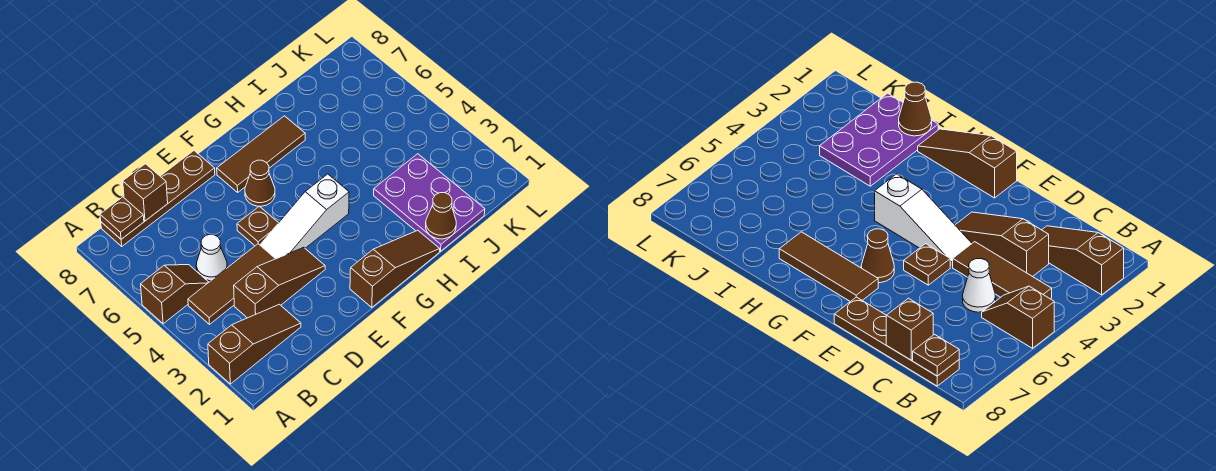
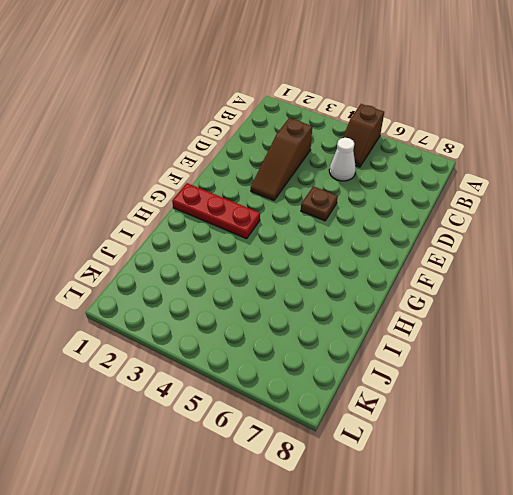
red plate G1:G3 level 1 -> brown slope F1:H1 level 1 top F
none -> brown slope A2:C2 level 1 top A
none -> brown tile B4:D4 level 1
none -> brown plate B8:E8 level 1

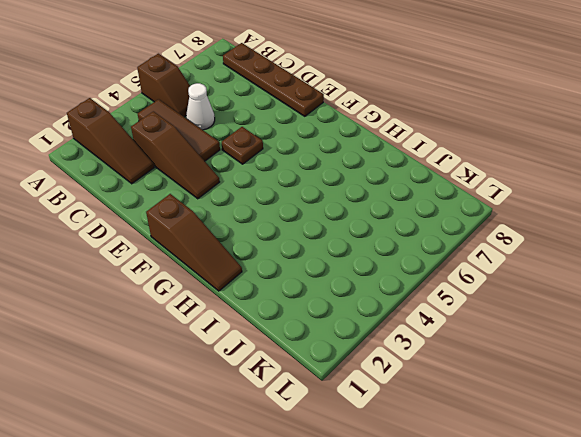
none -> white slope E4:G4 level 1 top G
none -> brown cone F6 level 1
none -> brown tile F7:H7 level 1

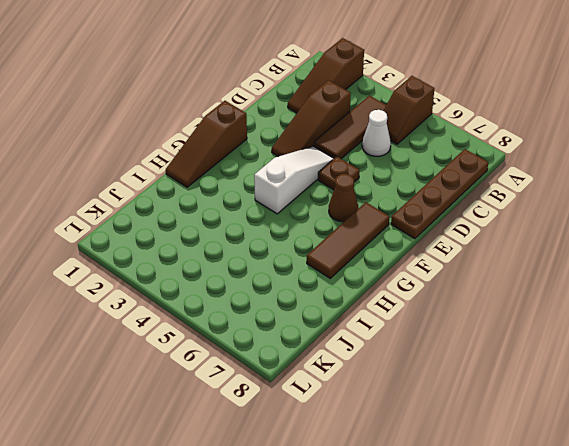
none -> purple plate I1:J3 level 1
none -> brown plate B8 level 2
none -> brown brick C8 level 2

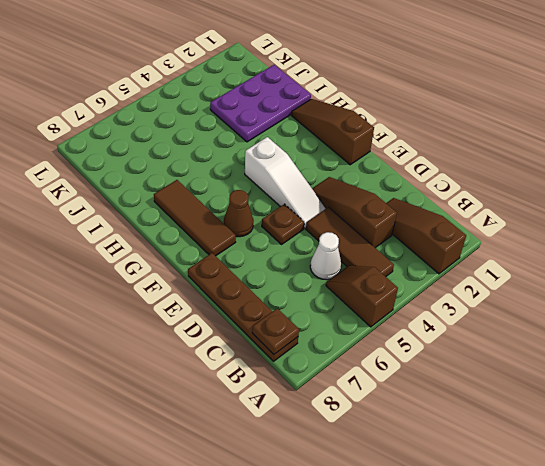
none -> brown brick C8 level 2
none -> brown cone I1 level 2

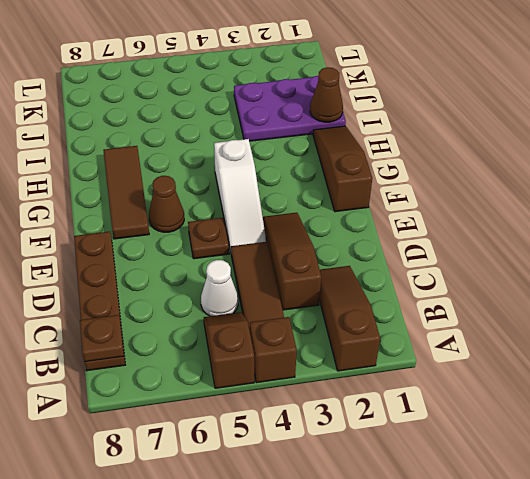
brown brick A4 level 1 -> brown brick C8 level 2

